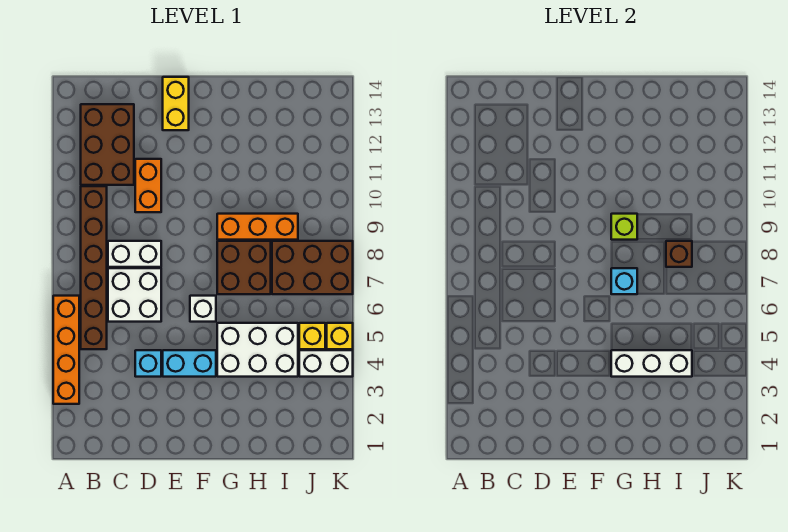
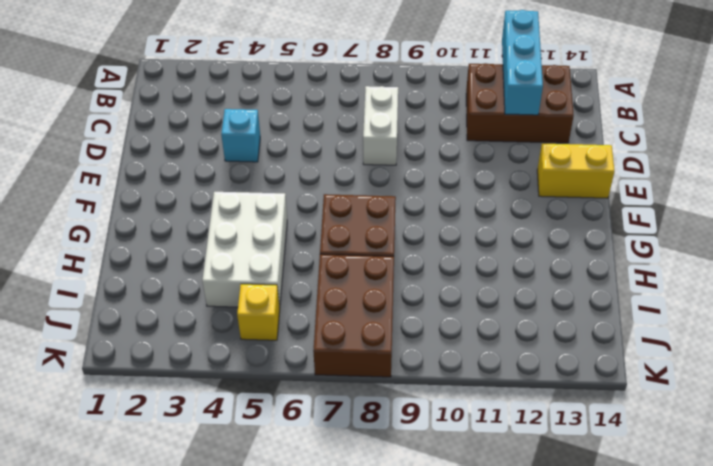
cyan brick A12:C12 level 2 -> none
none -> orange brick A3:A6 level 1
none -> brown brick B5:B10 level 1
none -> white brick C6:D7 level 1

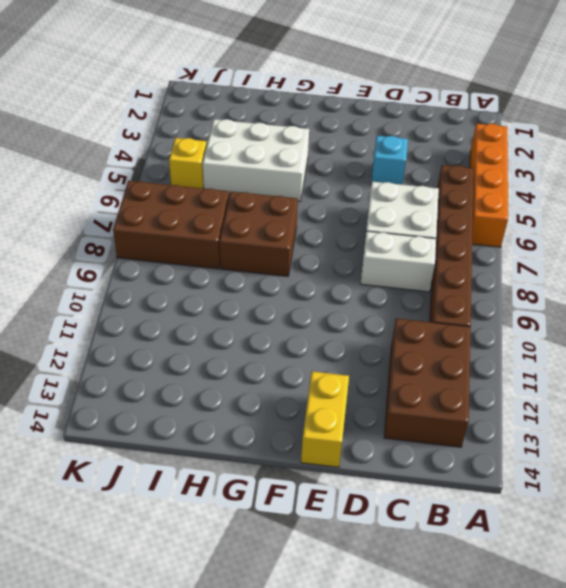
none -> orange brick D10:D11 level 1
none -> cyan brick E4:F4 level 1
none -> white brick F6 level 1

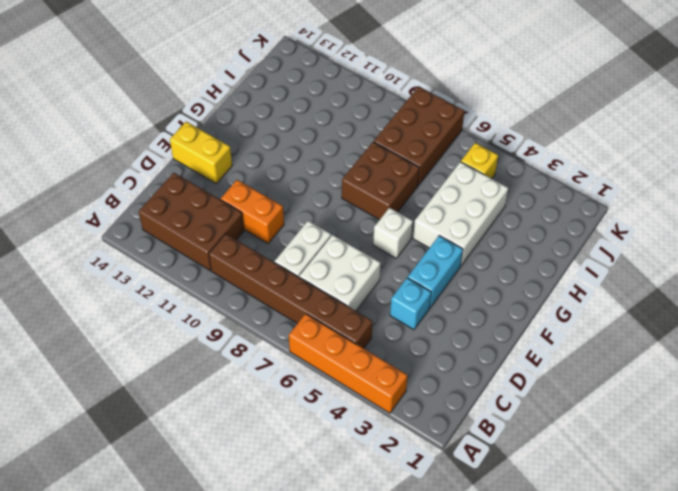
none -> orange brick G9:I9 level 1
none -> white brick J4:K4 level 1
none -> yellow brick K5 level 1

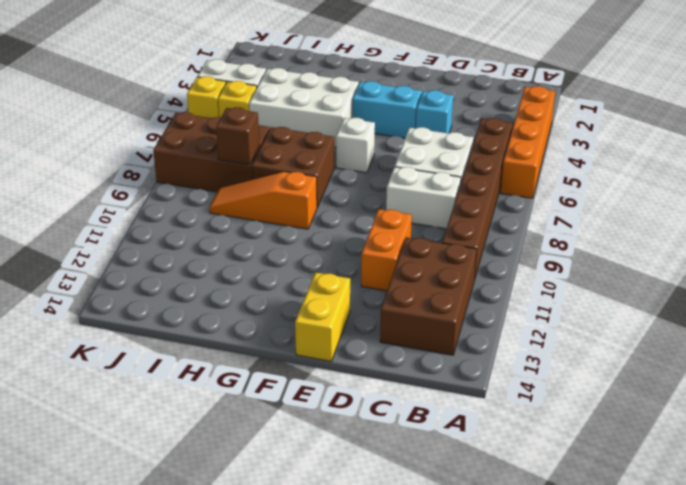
orange slope G9:I9 level 1 top G -> orange brick G9:I9 level 1
none -> white brick G4:I4 level 2
none -> cyan brick G7 level 2
none -> lime brick G9 level 2

